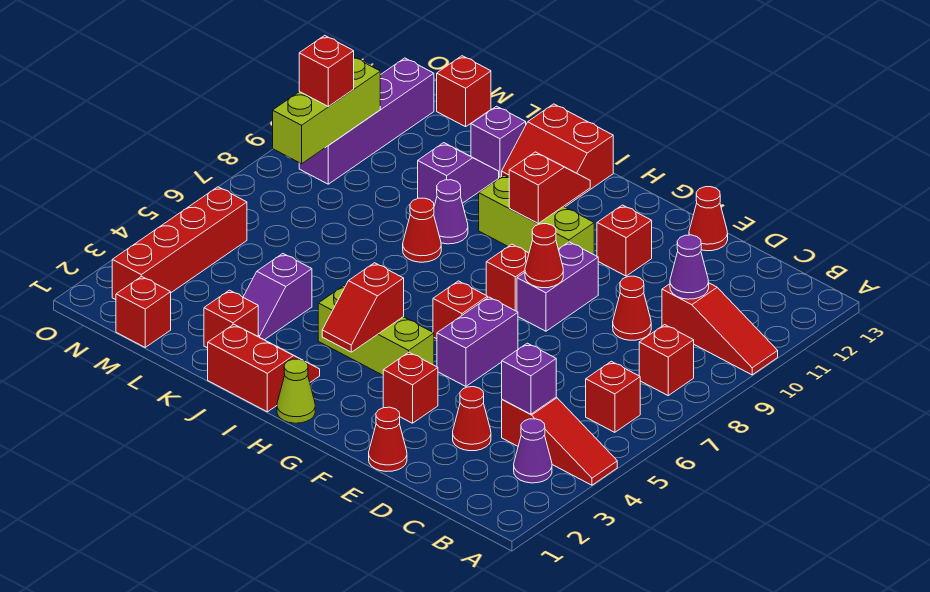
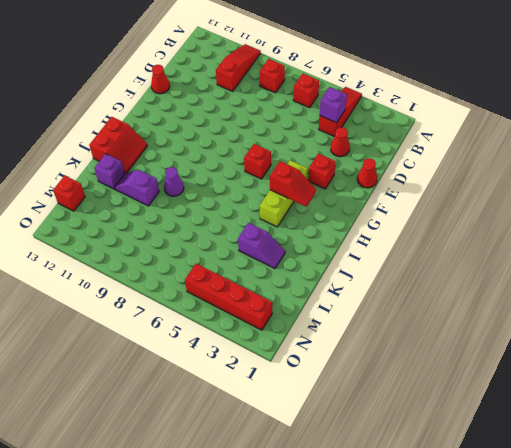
none -> purple cone B3 level 1
none -> red cone D9 level 1
none -> purple brick F5:F6 level 1
none -> purple brick F8:F9 level 1

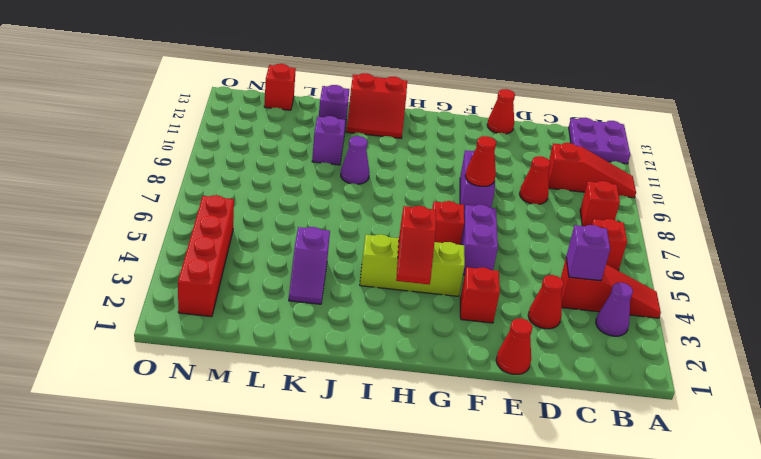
purple plate A12:B13 level 1 -> none
none -> red brick F11 level 1
none -> red brick G8 level 1
none -> lime brick G10:I10 level 1
none -> lime cone H1 level 1

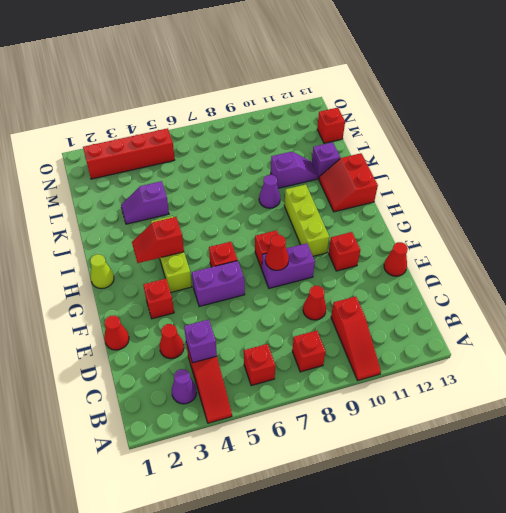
none -> red slope I1:J2 level 1 top 1
none -> red cone J8 level 1
none -> red brick K2 level 1
none -> red brick M1 level 1

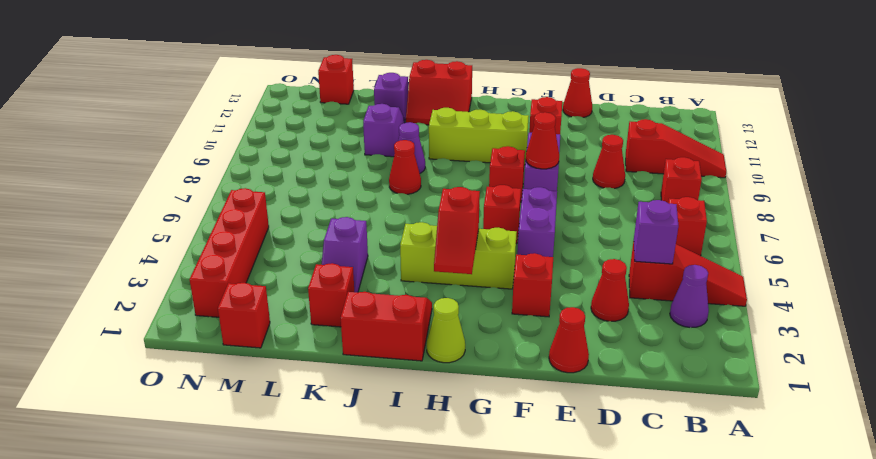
none -> purple brick N9:N12 level 1
none -> purple cone C10 level 2
none -> red slope H10:H11 level 2 top 10
none -> lime brick N8:N10 level 2

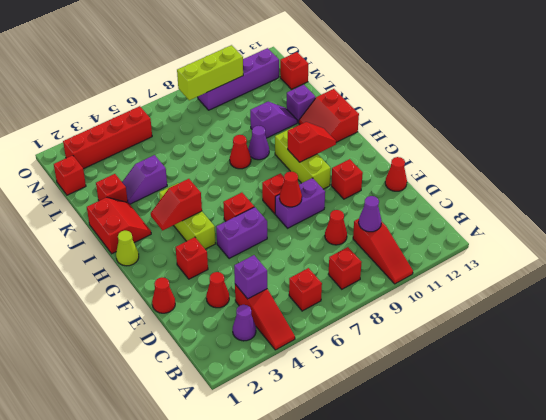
none -> red brick N9 level 3

